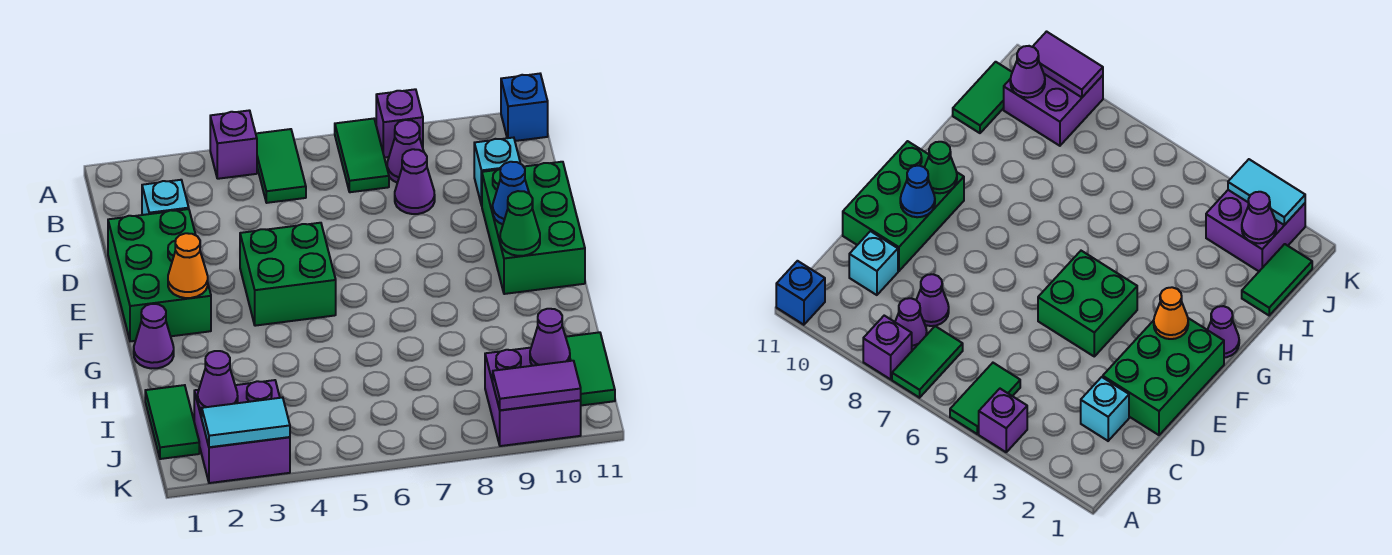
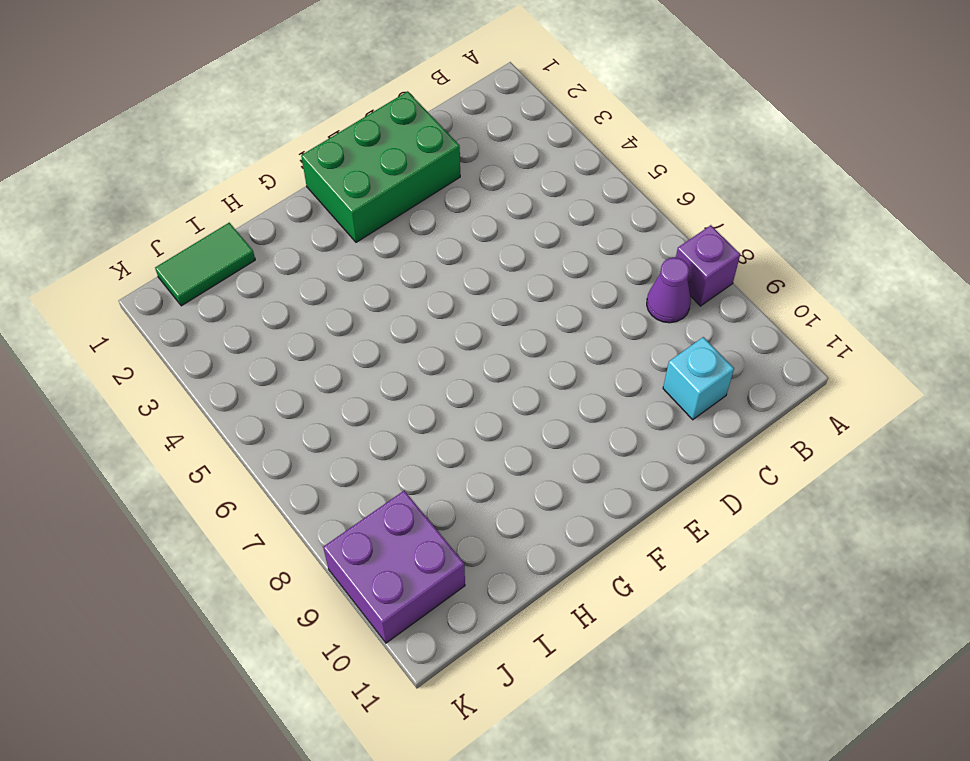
none -> purple brick A4 level 1
none -> green tile A5:B5 level 1
none -> green tile A7:B7 level 1

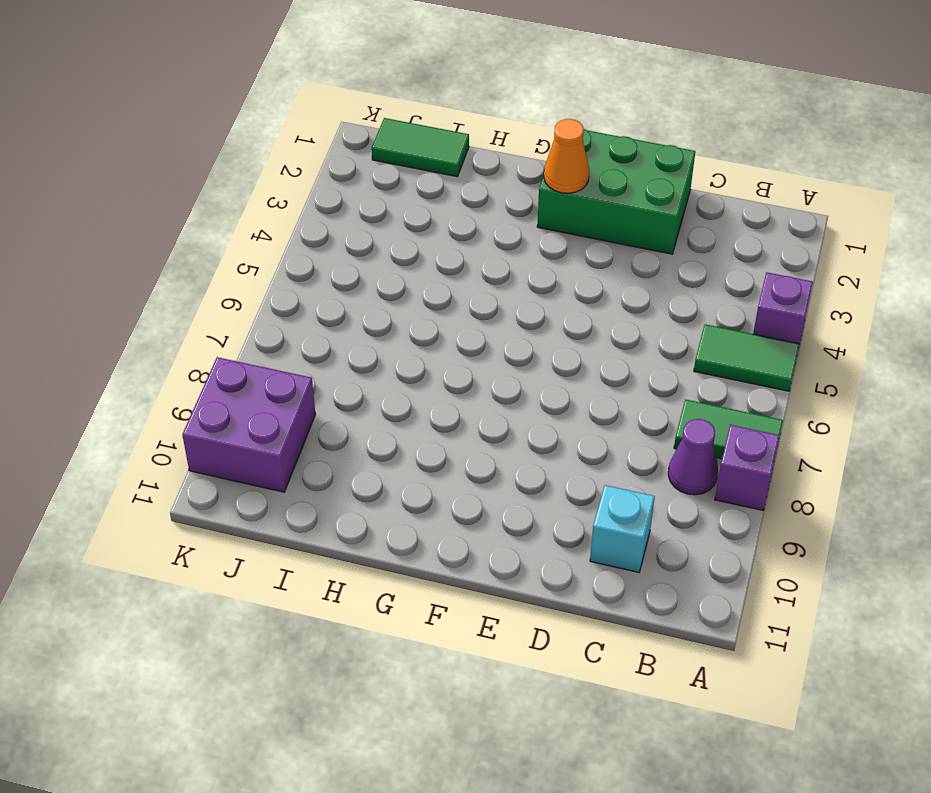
none -> blue brick A11 level 1
none -> cyan brick C2 level 1
none -> purple cone C8 level 1

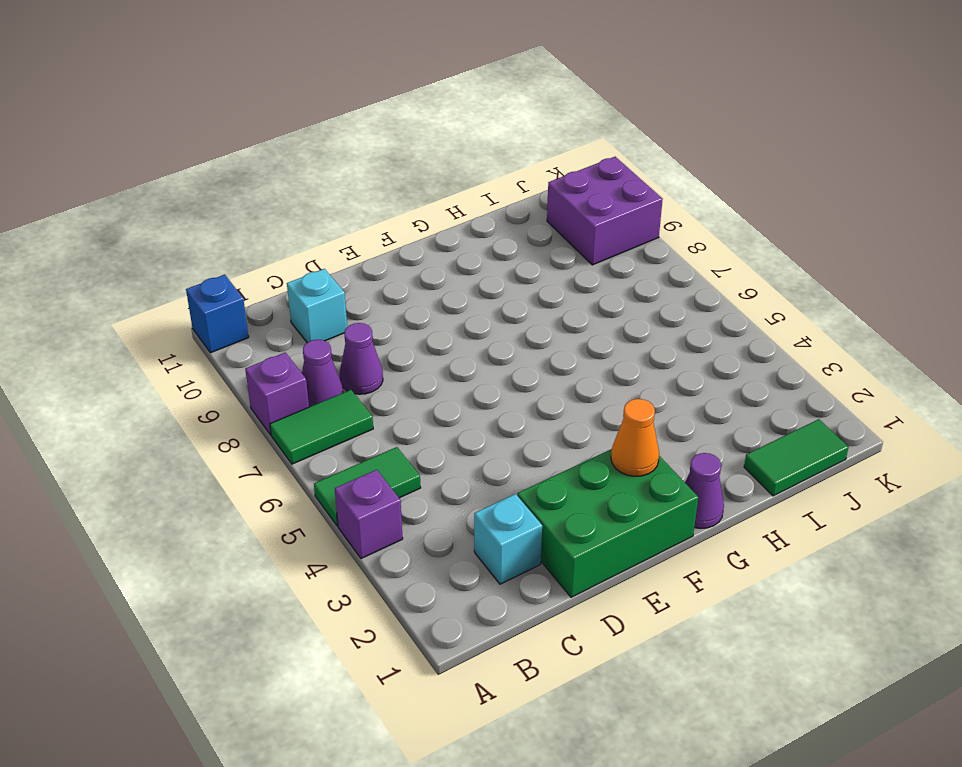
none -> green brick D10:F11 level 1
none -> green brick E4:F5 level 1
none -> green tile I11:J11 level 1

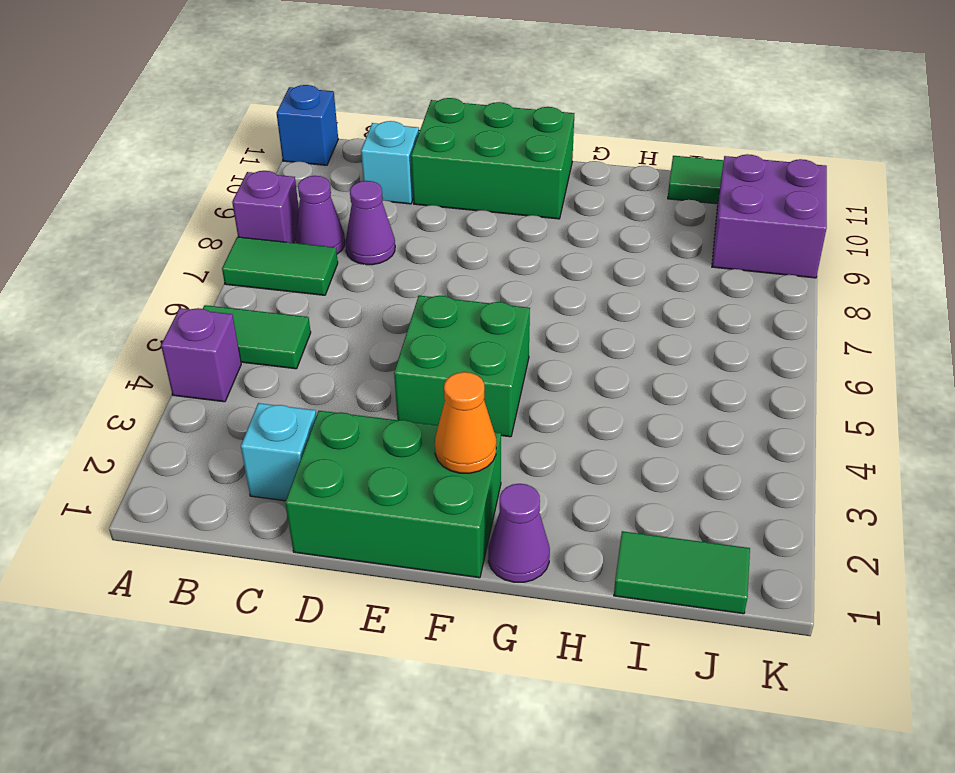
none -> purple brick J2:K3 level 1
none -> blue cone E10 level 2
none -> green cone F10 level 2

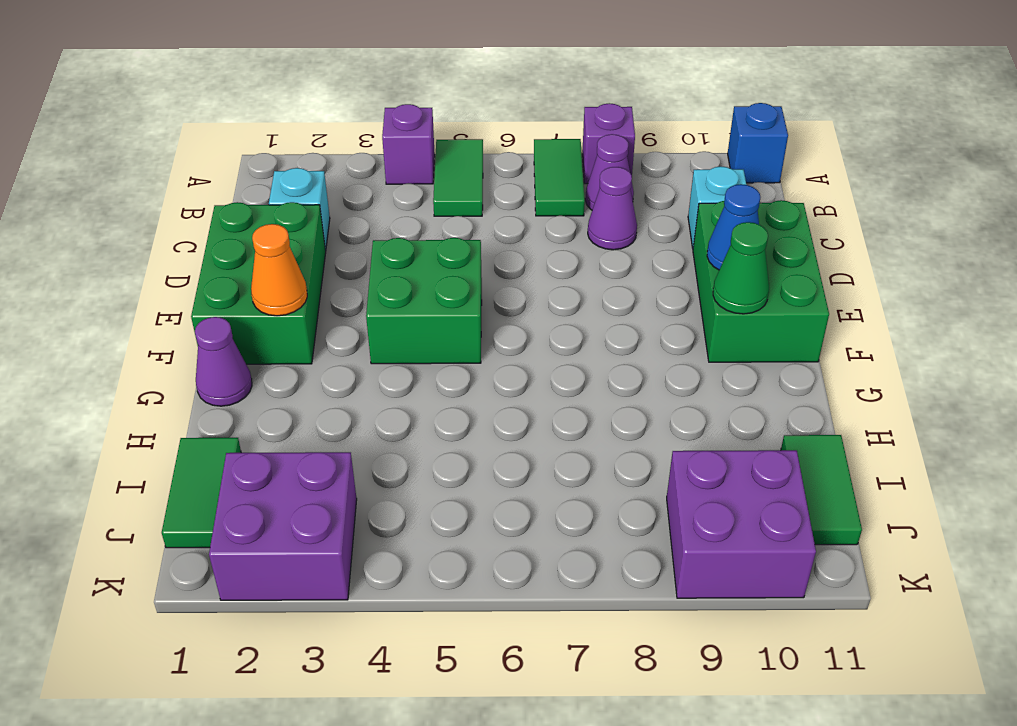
none -> purple cone J2 level 2
none -> purple cone J10 level 2
none -> cyan tile K2:K3 level 2

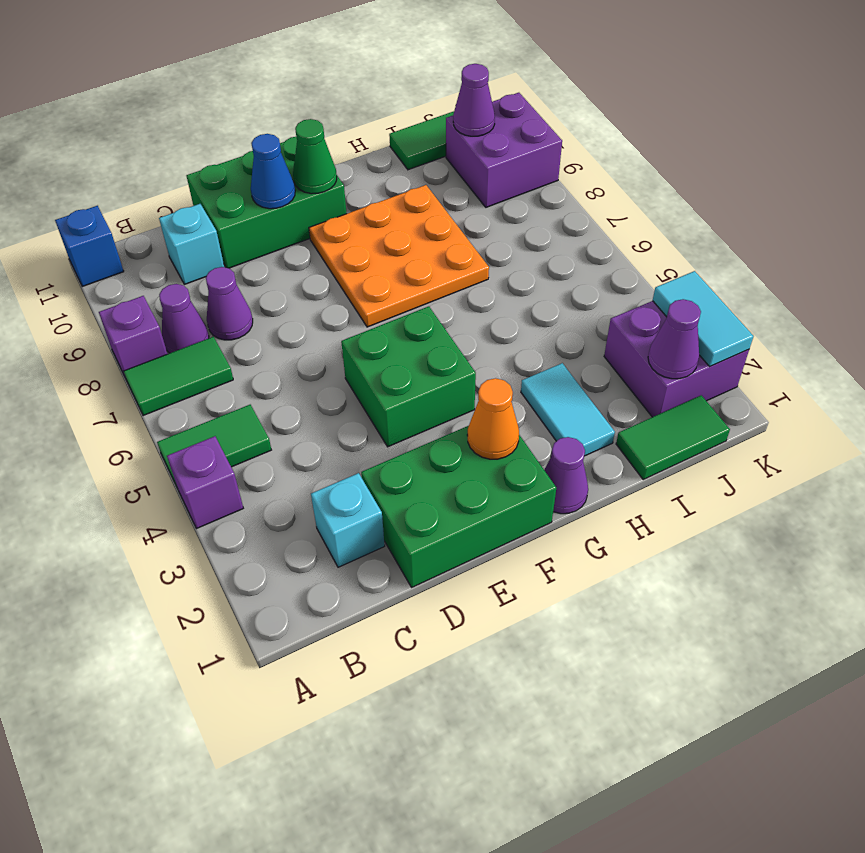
orange plate F7:H9 level 1 -> none
cyan tile H2:H3 level 1 -> none
none -> purple tile K9:K10 level 2

